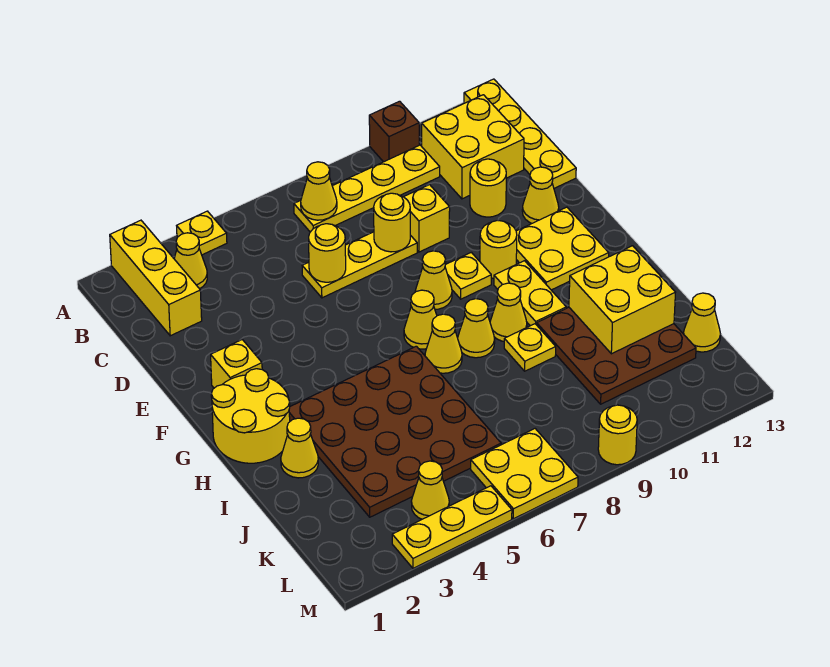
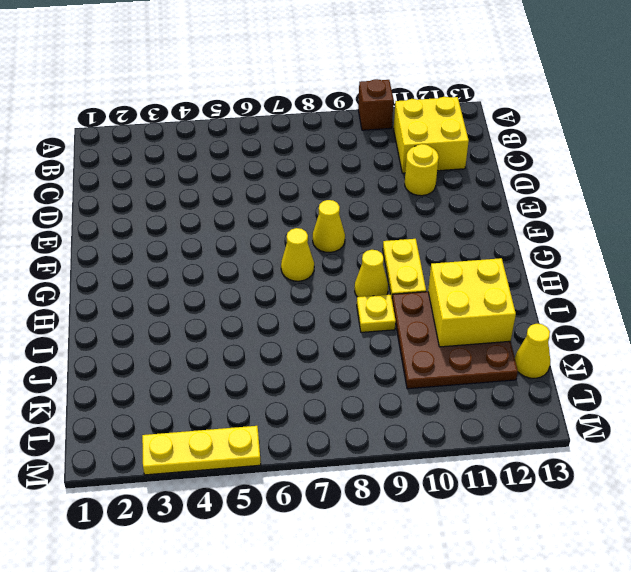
none -> yellow brick A2:C2 level 1
none -> yellow plate A4 level 1
none -> yellow plate A13:D13 level 1
none -> yellow cone B3 level 1

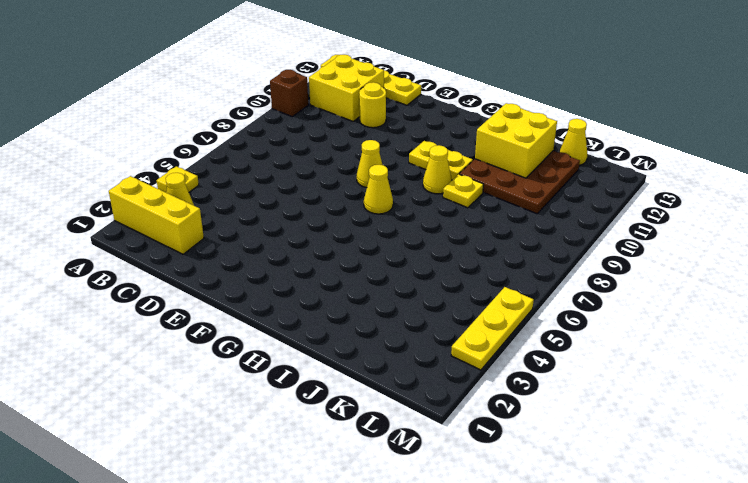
none -> yellow plate B7:B10 level 1
none -> yellow plate D6:D8 level 1
none -> yellow brick D9 level 1
none -> yellow cone E12 level 1

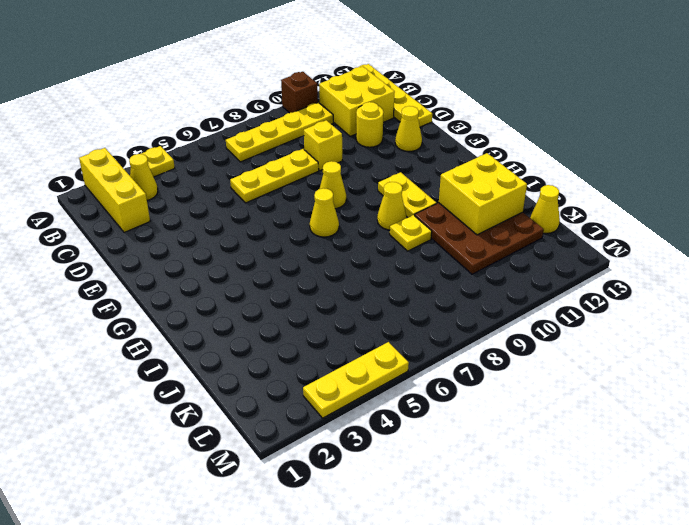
none -> yellow brick F2 level 1
none -> yellow plate F9 level 1
none -> yellow round brick F10 level 1
none -> yellow plate F11:G12 level 1

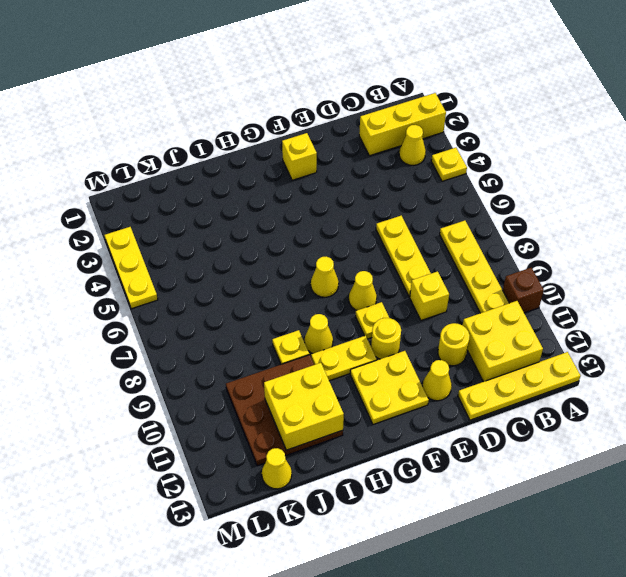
none -> yellow round brick G1:H2 level 1
none -> brown plate H3:K6 level 1
none -> yellow cone H7 level 1
none -> yellow cone H8 level 1

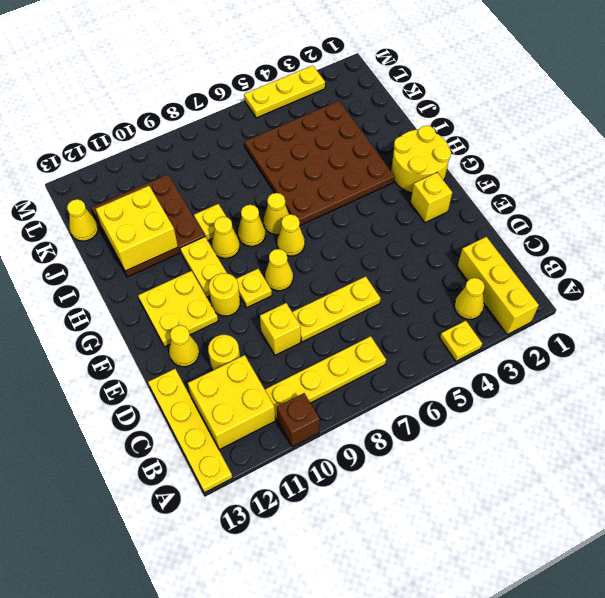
none -> yellow cone I2 level 1
none -> yellow cone L4 level 1
none -> yellow plate L6:M7 level 1
none -> yellow round brick M9 level 1

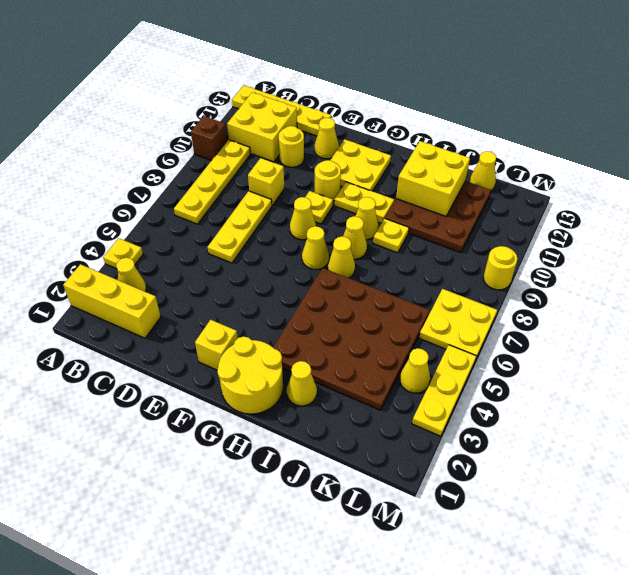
none -> yellow cone B7 level 2
none -> yellow round brick D6 level 2
none -> yellow round brick D8 level 2

